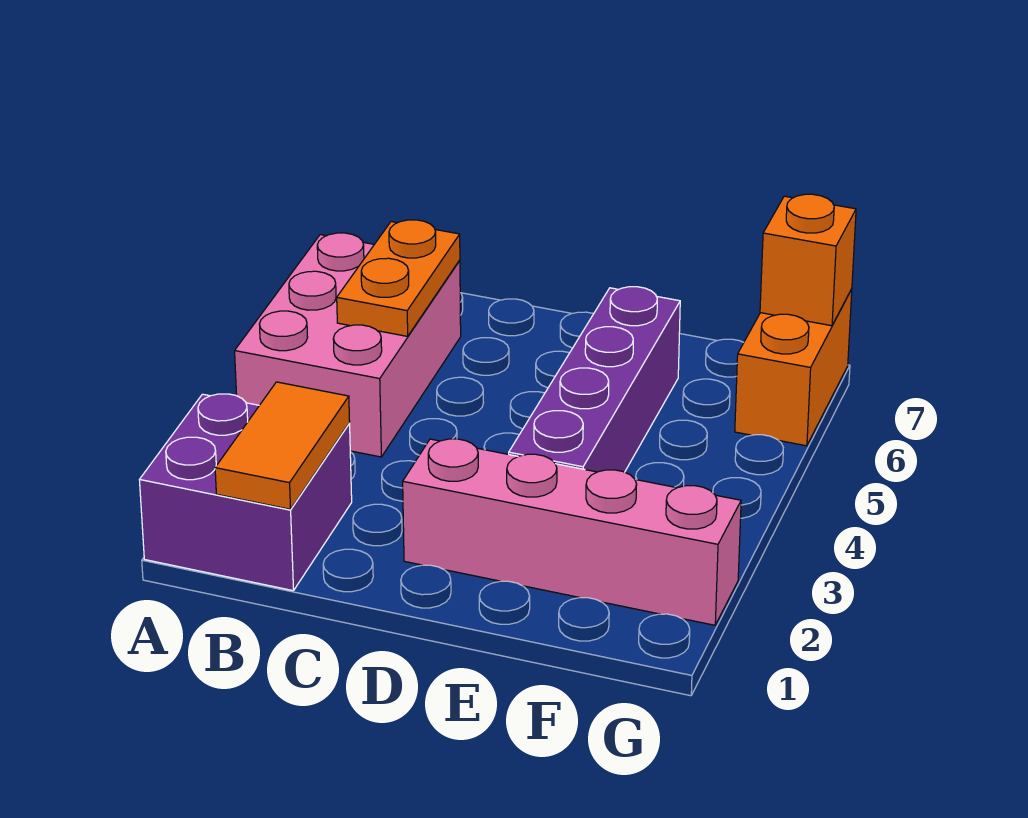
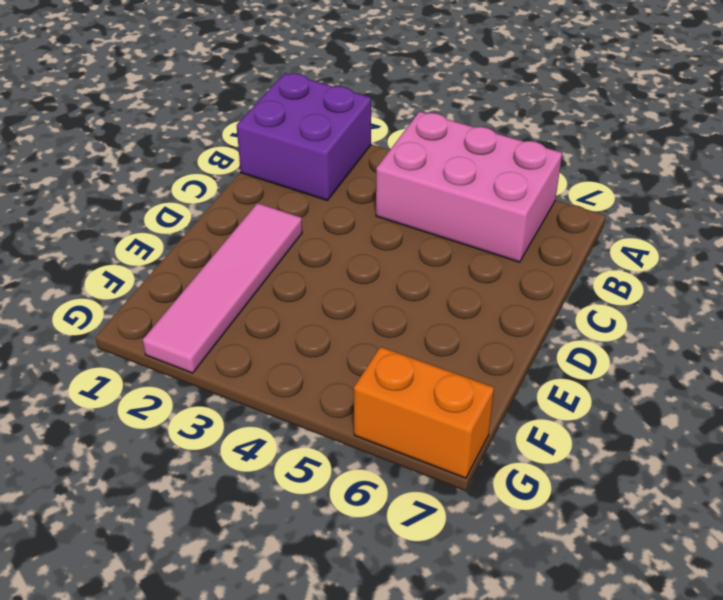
pink tile D2:G2 level 1 -> pink brick D2:G2 level 1
none -> purple brick E3:E6 level 1
none -> orange tile B1:B2 level 2

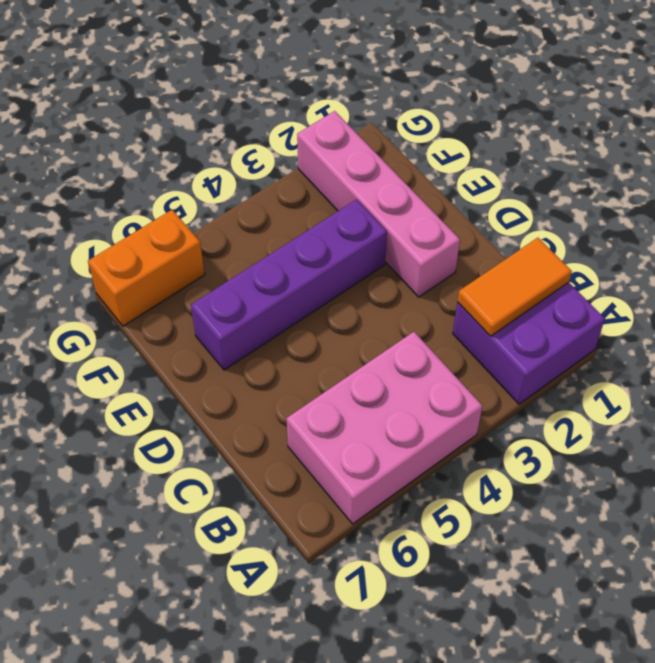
none -> orange plate B5:B6 level 2
none -> orange brick G7 level 2

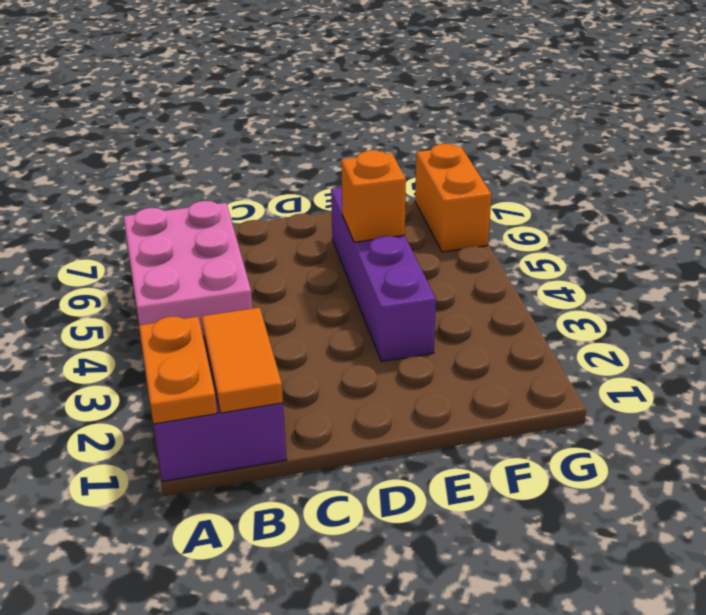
orange plate A1:A2 level 2 -> orange plate B5:B6 level 2
orange brick E5 level 2 -> orange brick G7 level 2
none -> pink brick D2:G2 level 1

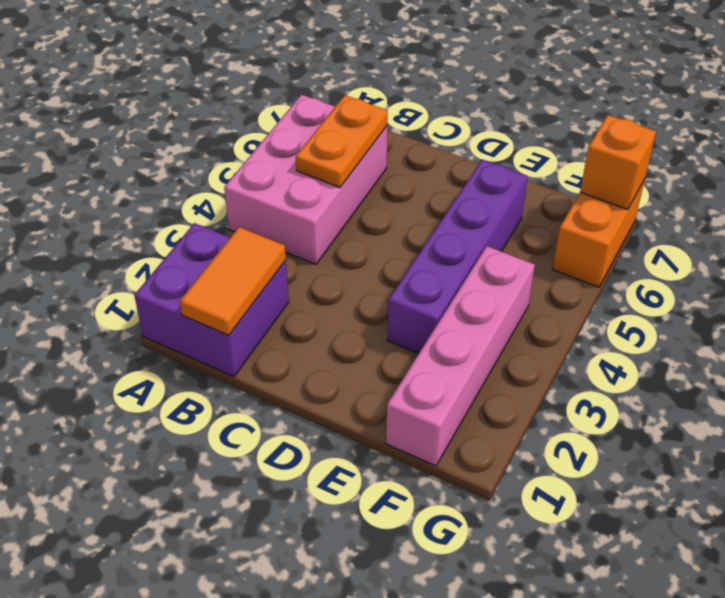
pink brick F1:F4 level 1 -> pink brick D2:G2 level 1

